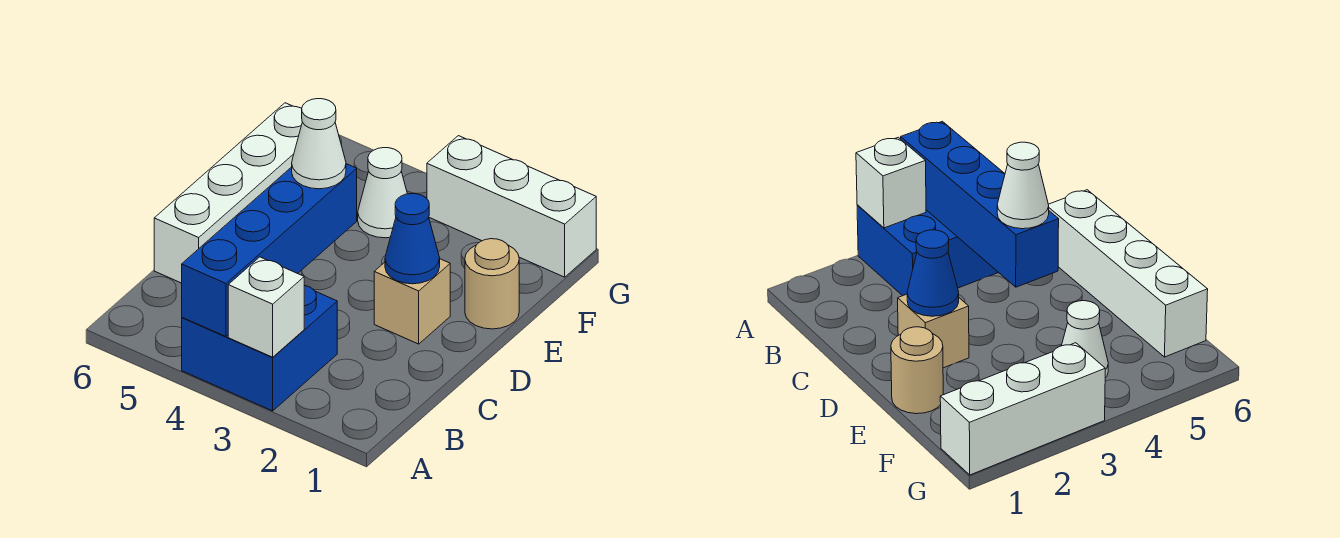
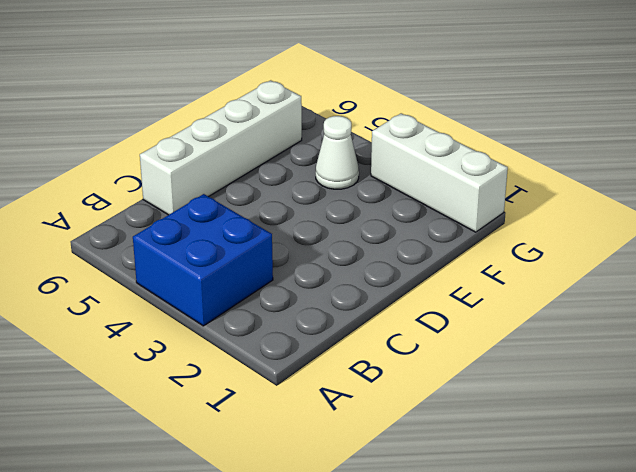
none -> tan brick D2 level 1
none -> tan round brick E1 level 1

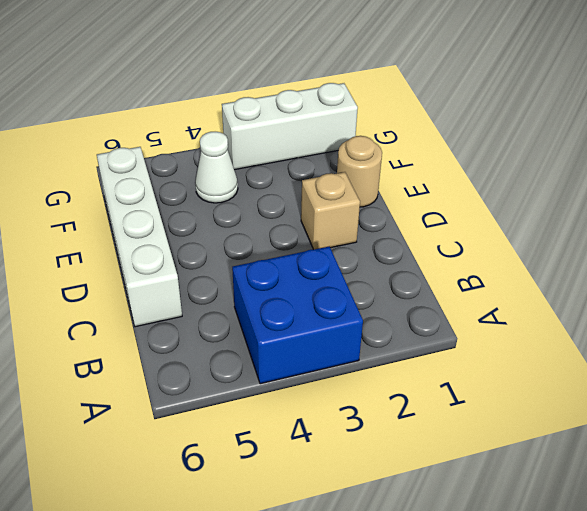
none -> white brick A3 level 2
none -> blue brick A4:D4 level 2

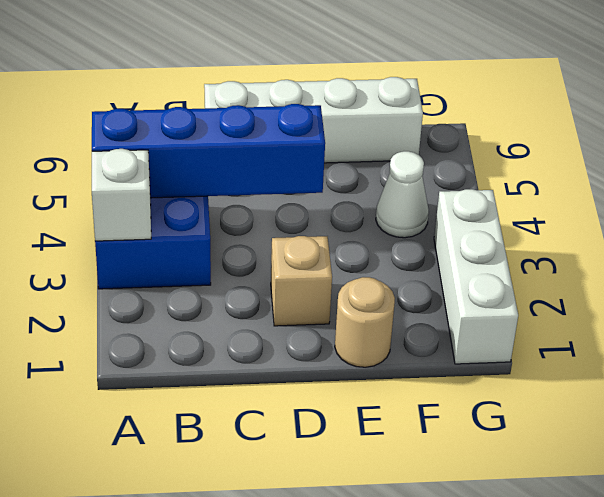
none -> blue cone D2 level 2
none -> white cone D4 level 3

